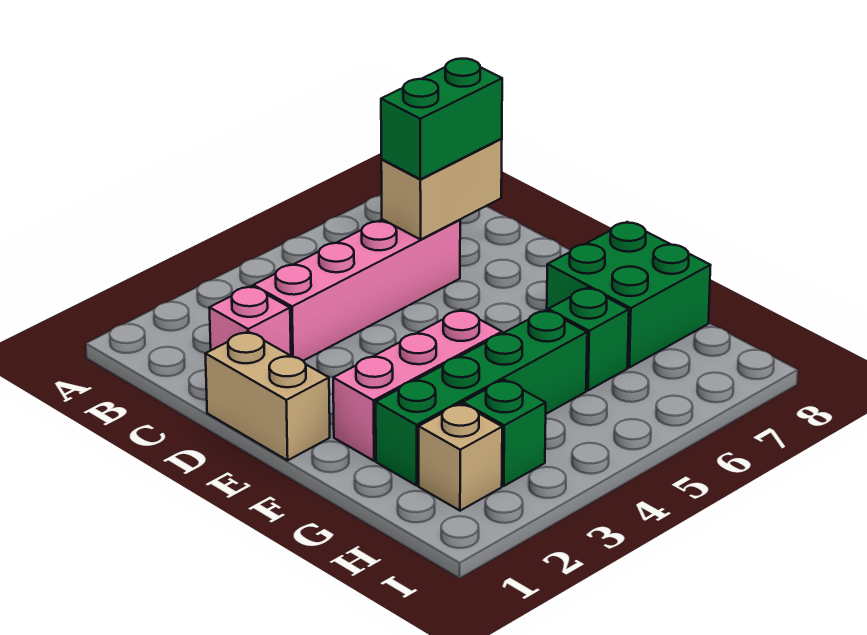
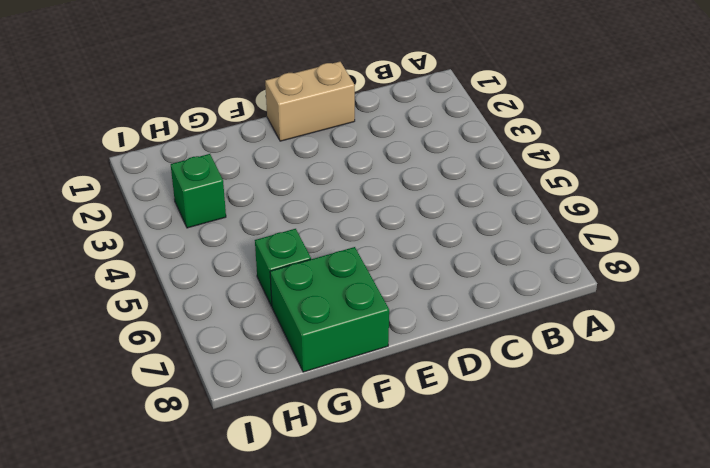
none -> pink brick C2 level 1
none -> pink brick C3:C6 level 1

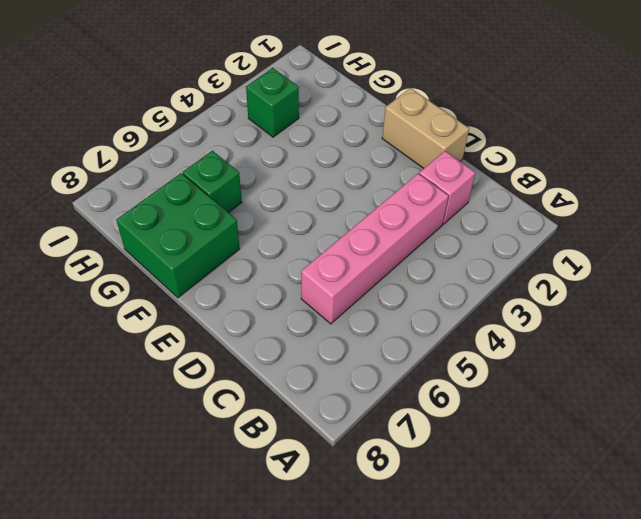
none -> pink brick F2:F4 level 1
none -> green brick G2:G5 level 1

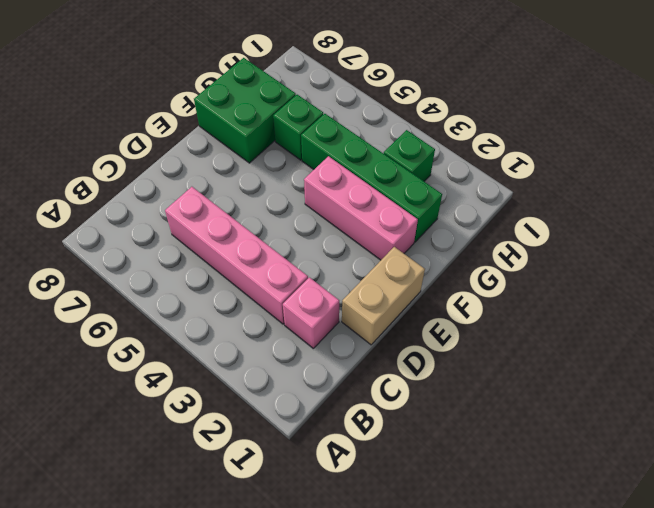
none -> tan brick H2 level 1
none -> tan brick C6:C7 level 2

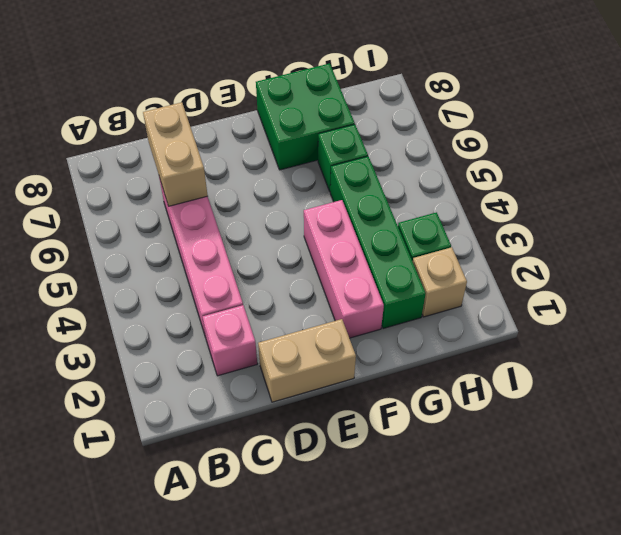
none -> green brick C6:C7 level 3

